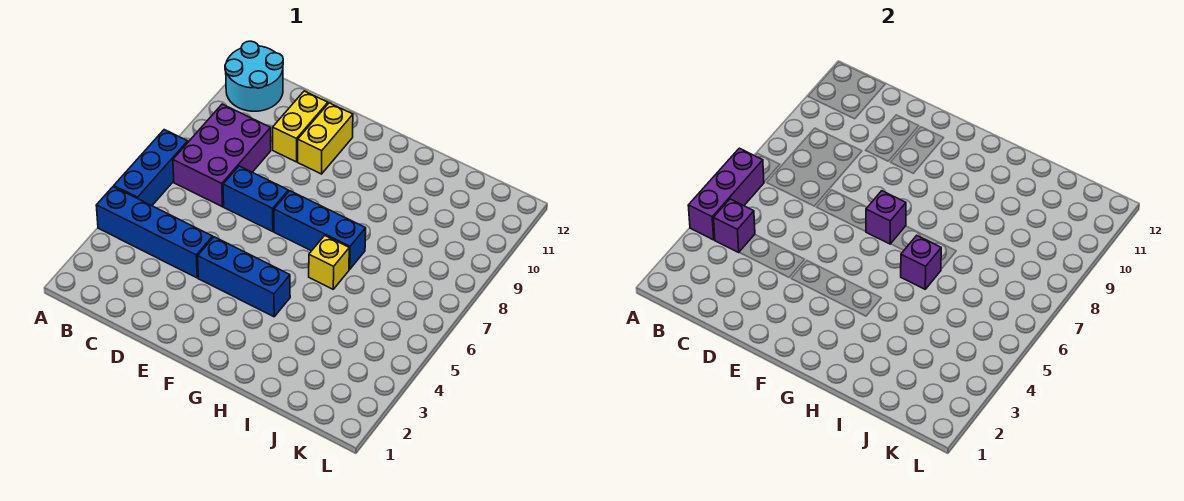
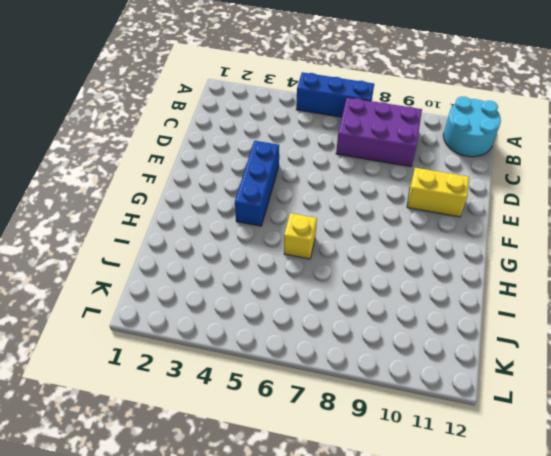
none -> blue brick A4:D4 level 1
none -> blue brick D7:E7 level 1
none -> yellow brick D10:D11 level 1

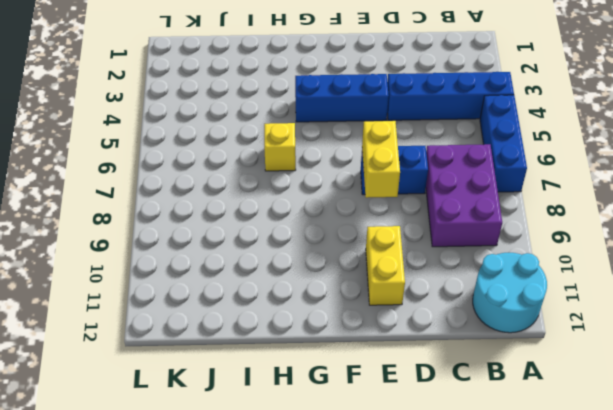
yellow brick E7:E8 level 2 -> yellow brick D10:D11 level 1
none -> blue brick F7:H7 level 1
none -> purple brick A4:A6 level 2
none -> purple brick B4 level 2

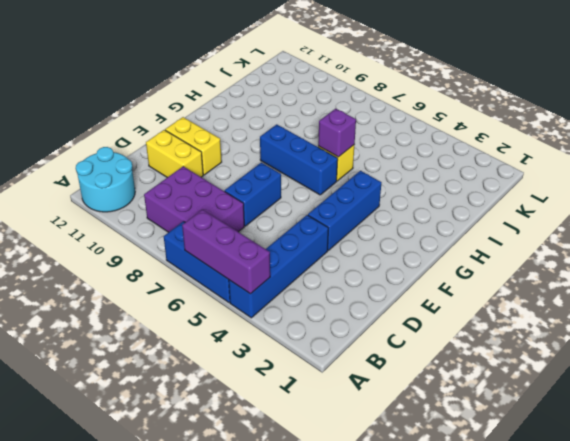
blue brick G6:G8 level 1 -> blue brick F7:H7 level 1
none -> purple brick B4 level 2
none -> purple brick F7 level 2

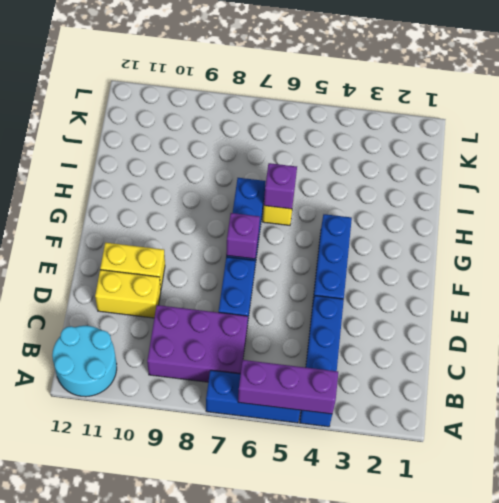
none -> purple brick B4 level 2

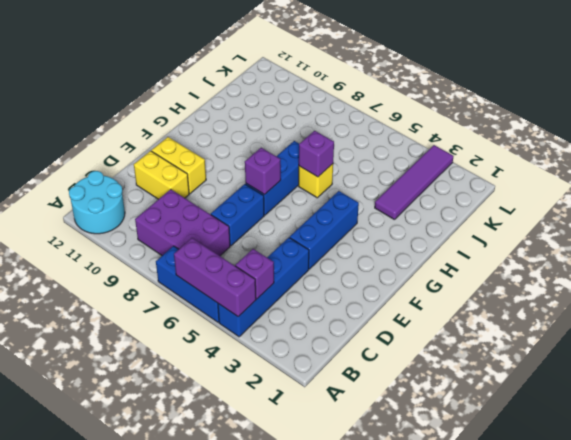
purple tile I3:L3 level 1 -> none

